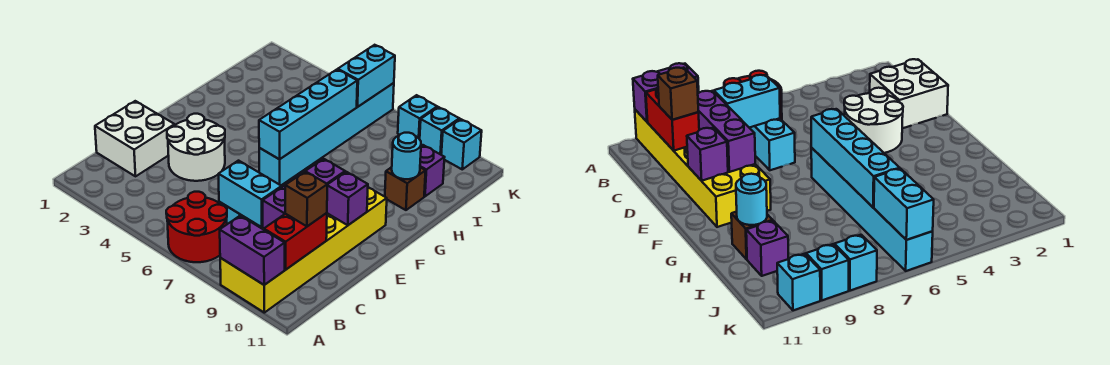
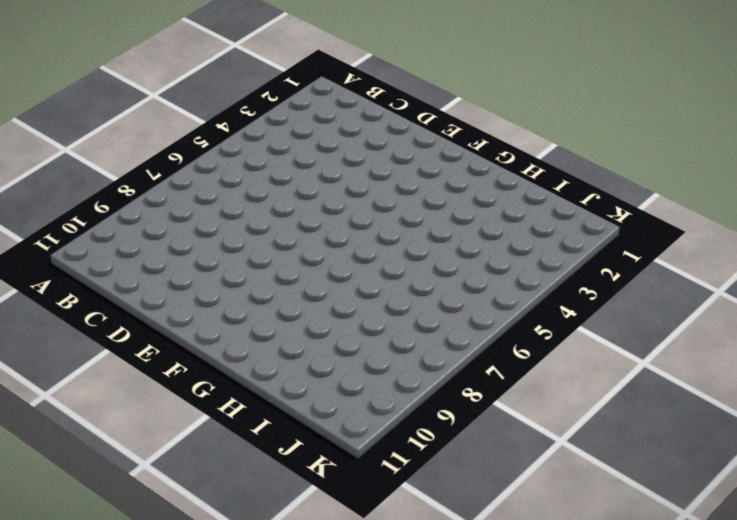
none -> red round brick A6:B7 level 1
none -> yellow brick A9:F10 level 1
none -> white brick C1:D2 level 1

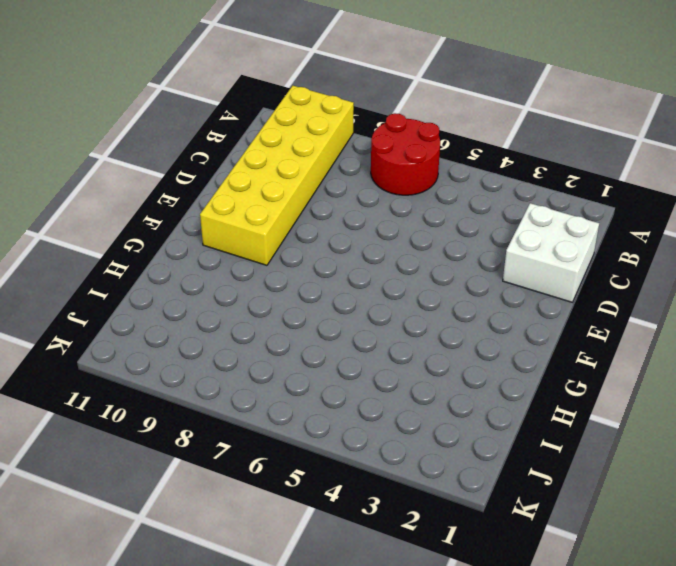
none -> cyan brick C7:D7 level 1
none -> white round brick D3:E4 level 1
none -> cyan brick F6:K6 level 1

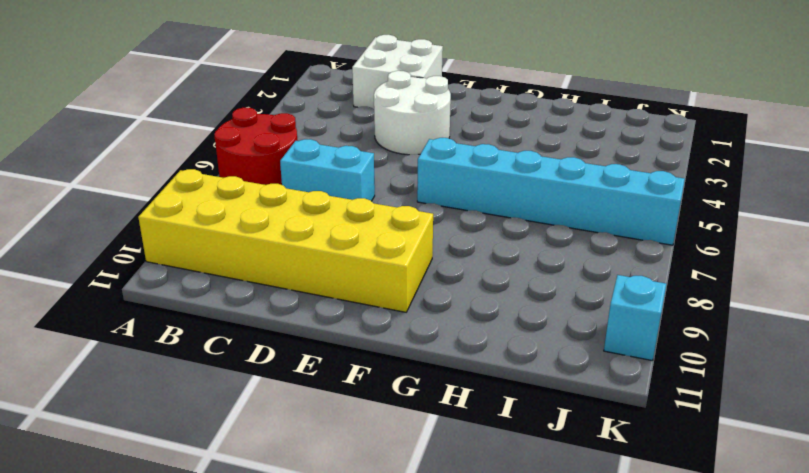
none -> brown brick H10 level 1
none -> purple brick I10 level 1
none -> cyan brick K8 level 1

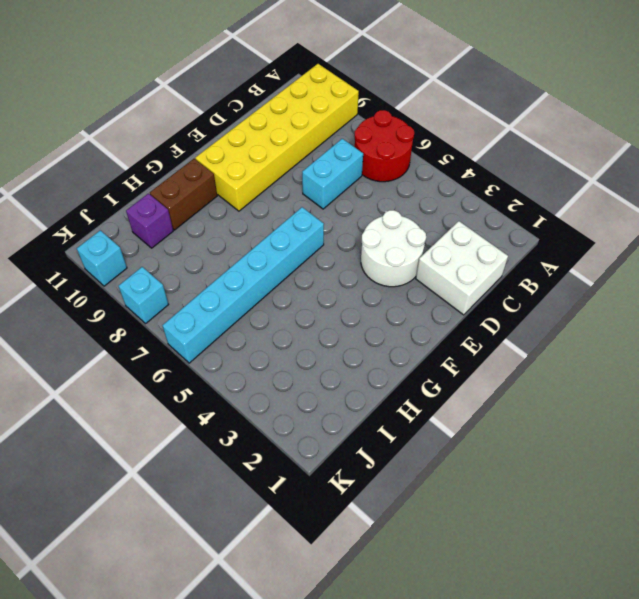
brown brick G10:H10 level 1 -> brown brick H10 level 1
none -> cyan brick K9 level 1
none -> purple brick A9:A10 level 2
none -> red brick B10:C10 level 2

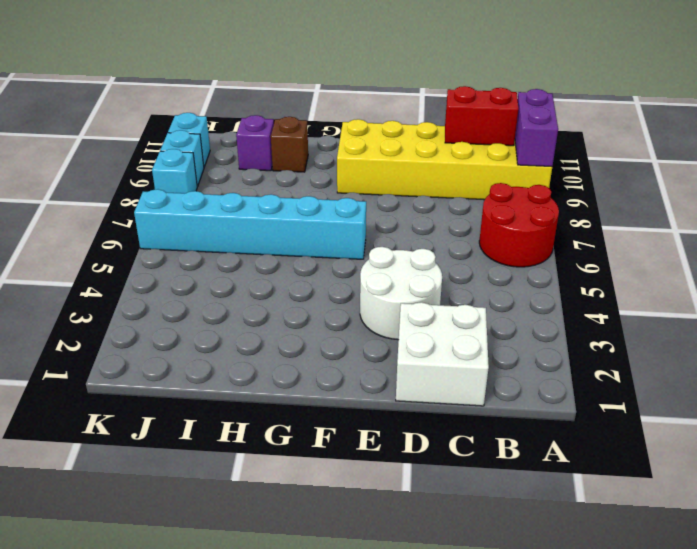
none -> cyan brick C7:D7 level 1
none -> cyan brick C7:C8 level 2
none -> purple brick C9:E9 level 2

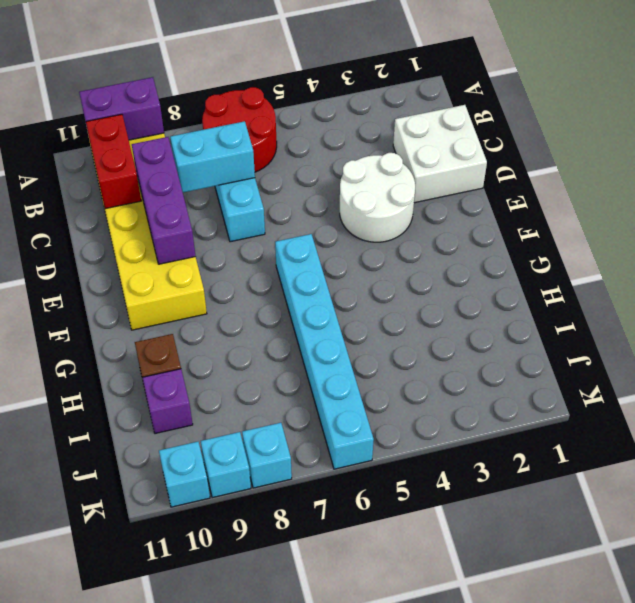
none -> purple brick E10 level 2
none -> cyan brick F6:I6 level 2
none -> cyan round brick H10 level 2

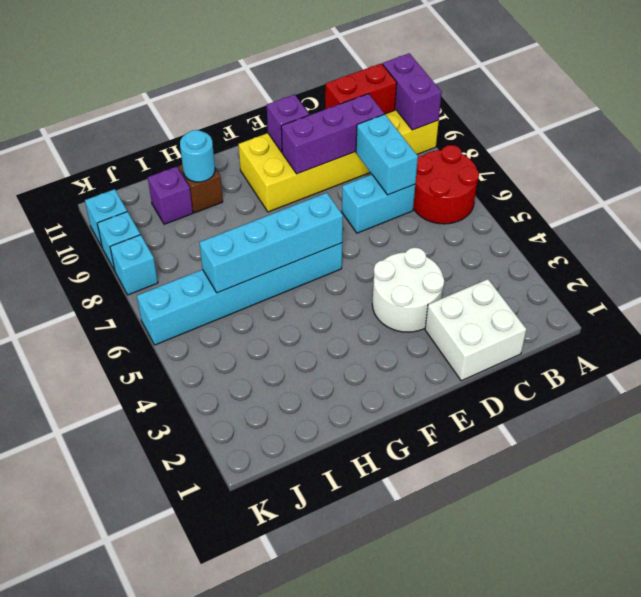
none -> cyan brick J6:K6 level 2
none -> brown brick C10 level 3

